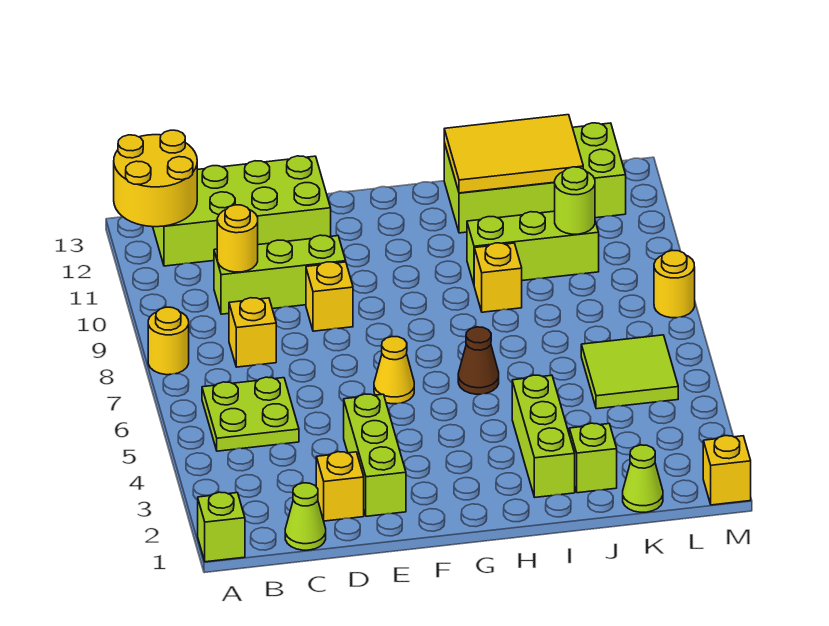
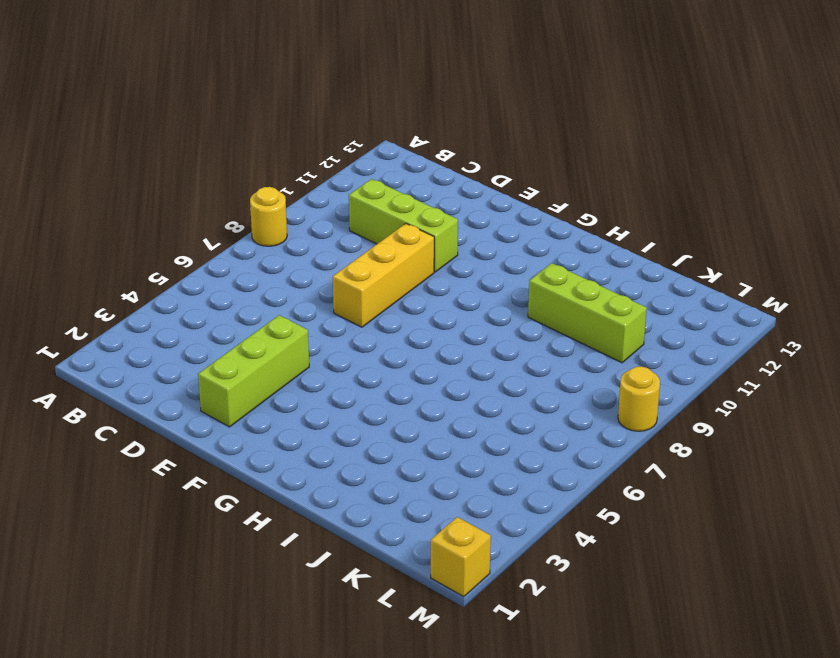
yellow brick E7:E9 level 1 -> yellow brick E9 level 1
none -> lime brick A1 level 1
none -> lime plate B5:C6 level 1
none -> lime brick B12:E13 level 1

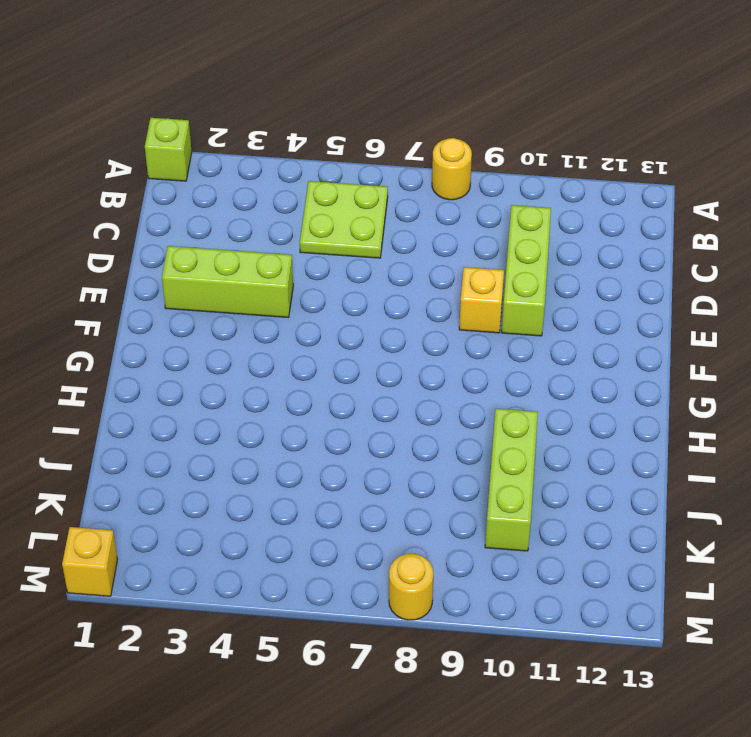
none -> lime brick B12:E13 level 1
none -> lime cone C1 level 1
none -> yellow brick C8 level 1

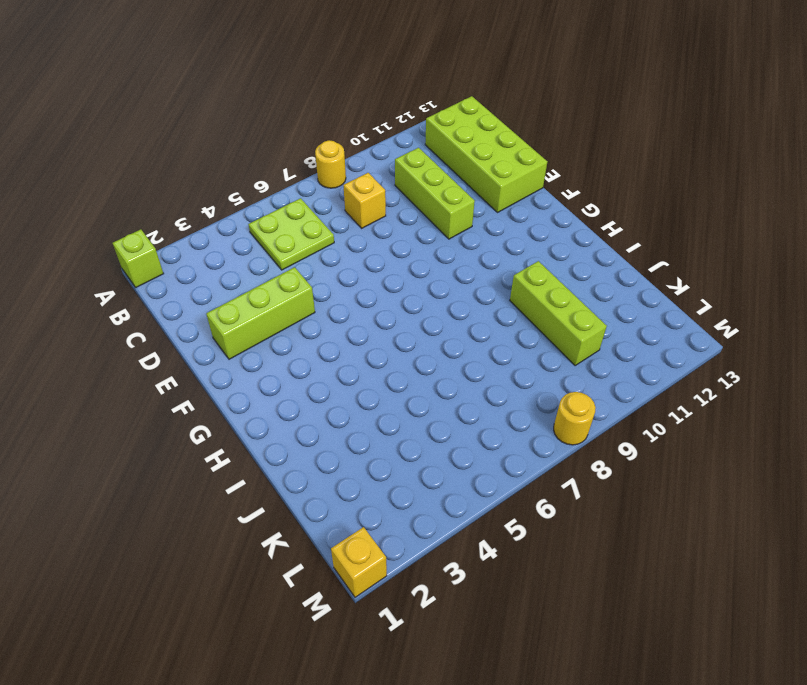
none -> lime cone C1 level 1
none -> yellow brick D2 level 1
none -> yellow brick E9 level 1

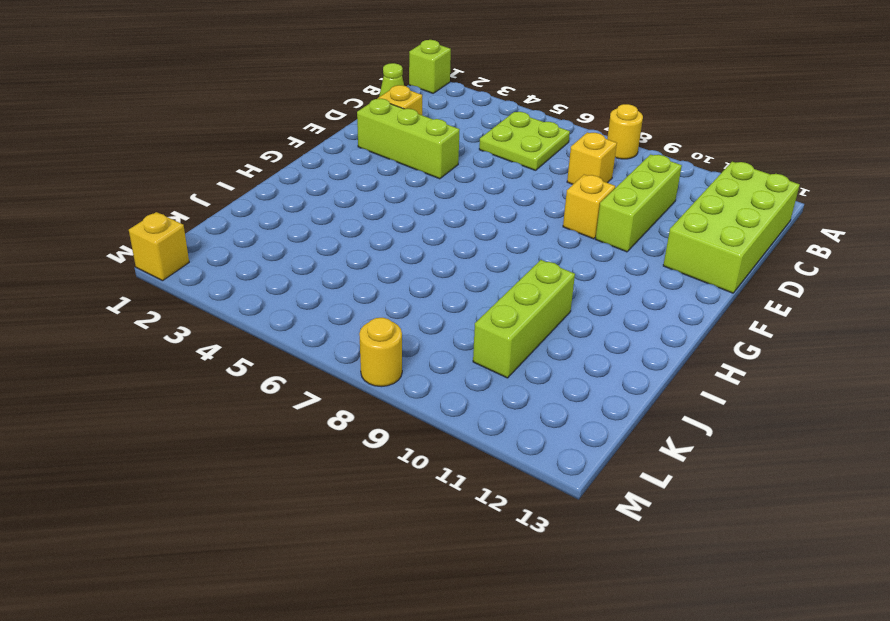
none -> yellow cone F6 level 1
none -> brown cone H6 level 1
none -> lime brick I2:I4 level 1

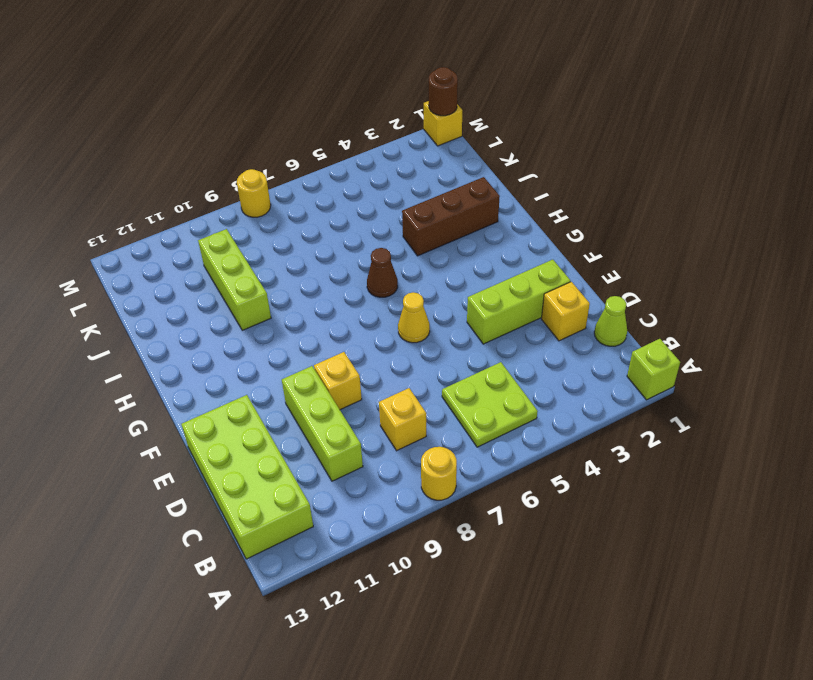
brown brick I2:I4 level 1 -> lime brick I2:I4 level 1
brown round brick M1 level 2 -> none
none -> yellow brick I9 level 1
none -> lime brick I12:L13 level 1
none -> lime brick J2 level 1

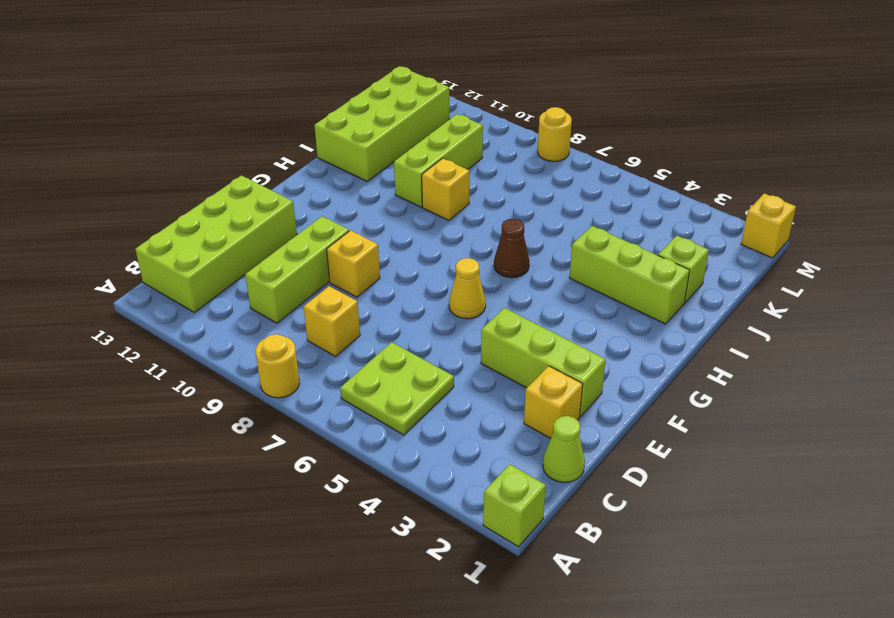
none -> lime cone K1 level 1
none -> lime tile K5:L6 level 1
none -> yellow round brick A12:B13 level 2

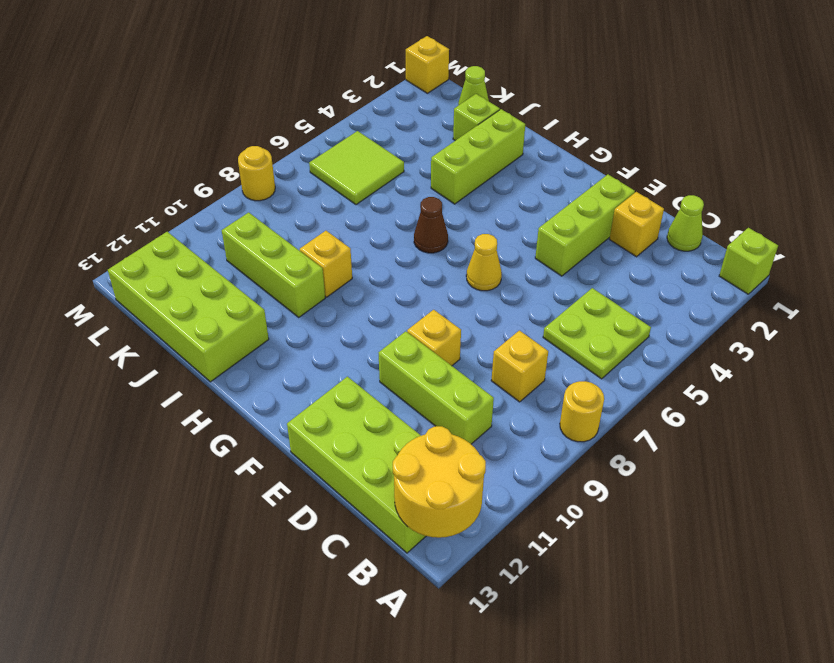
none -> yellow round brick C10 level 2
none -> yellow tile I12:K13 level 2
none -> lime round brick K10 level 2

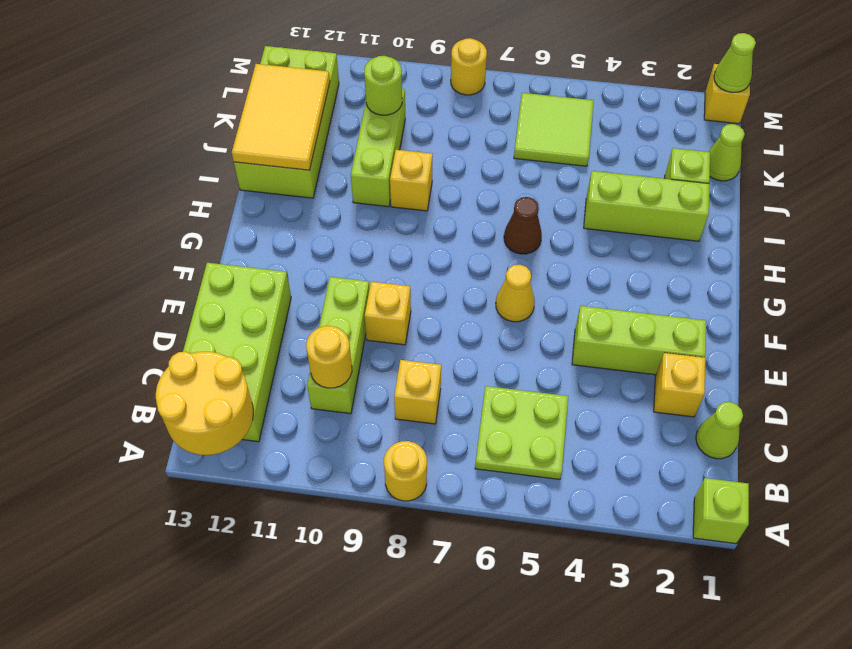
lime cone M1 level 2 -> none

